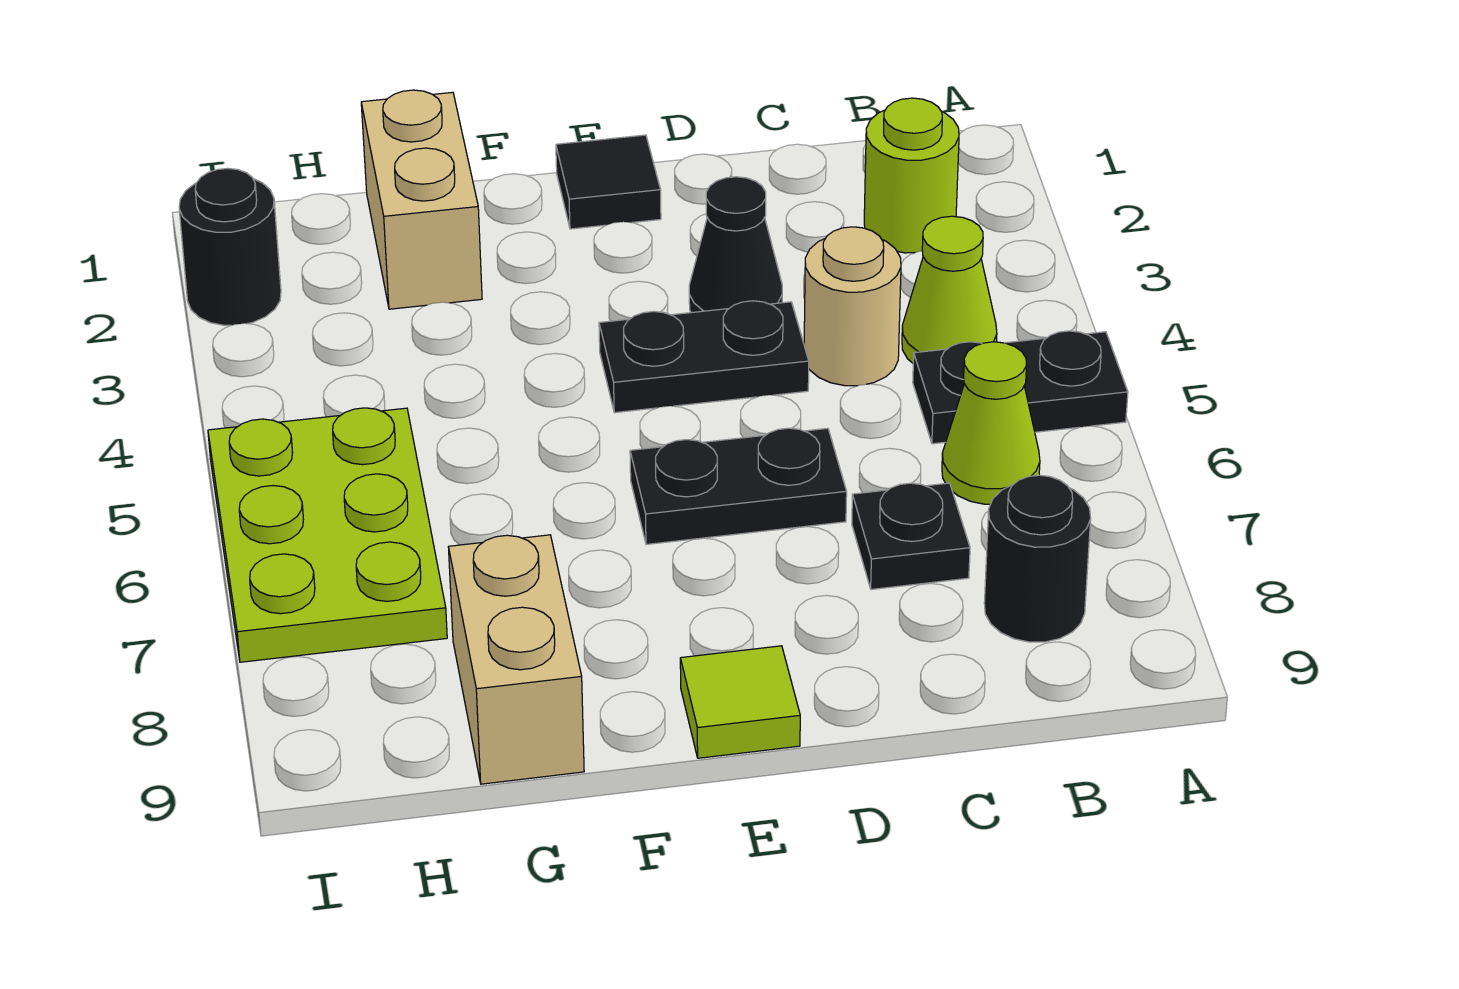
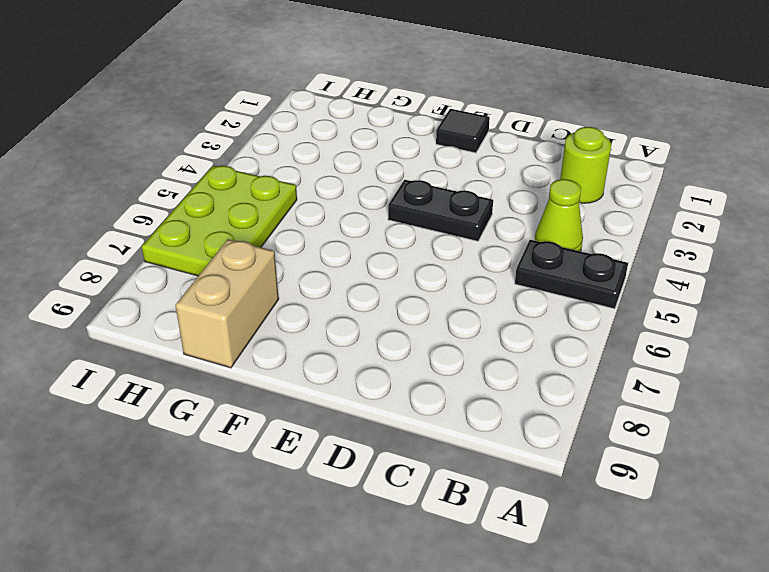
none -> lime cone B6 level 1
none -> black round brick B8 level 1
none -> tan round brick C4 level 1

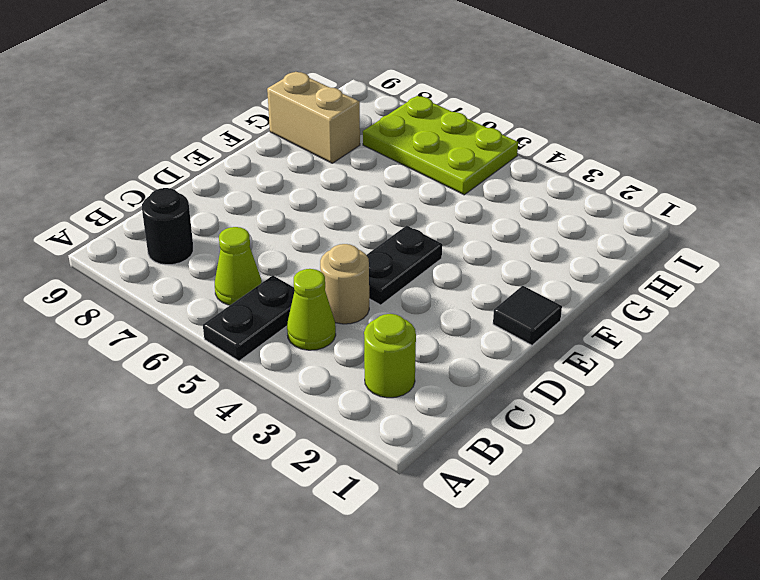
none -> black plate C7 level 1
none -> black cone D3 level 1
none -> black plate D6:E6 level 1

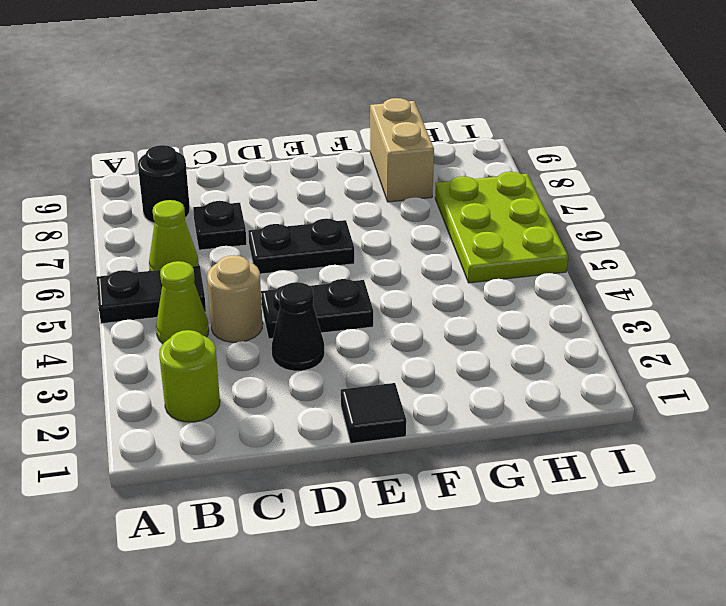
none -> lime tile E9 level 1
none -> tan brick G1:G2 level 1
none -> black round brick I2 level 1

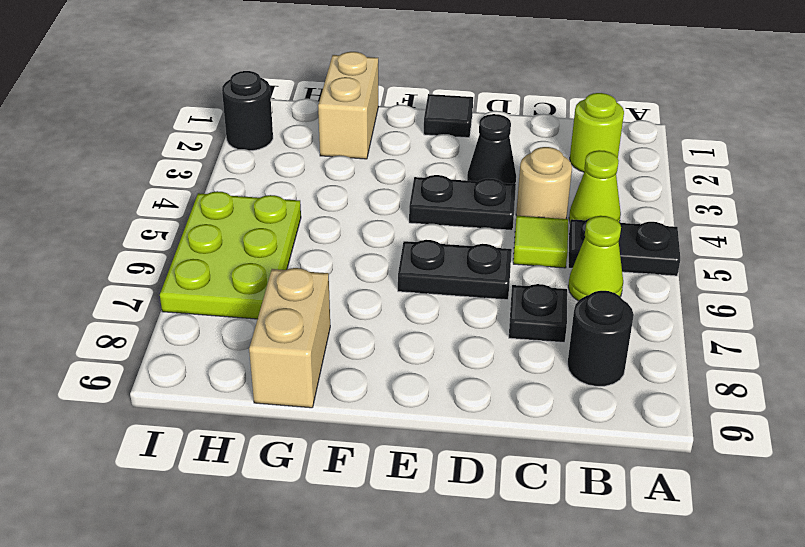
lime tile C5 level 1 -> lime tile E9 level 1

